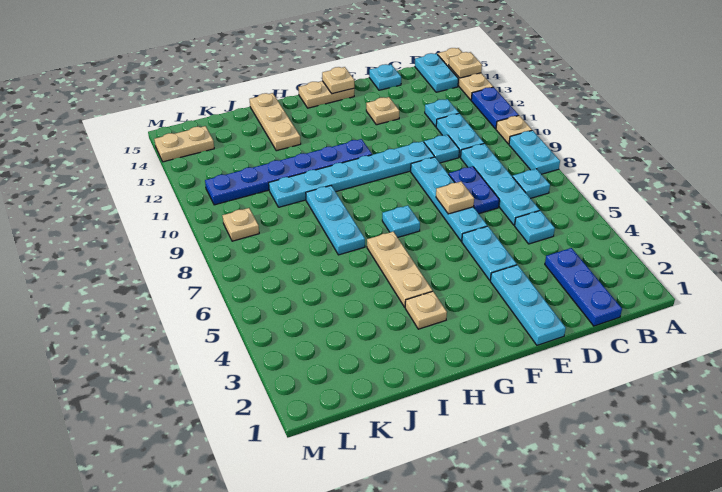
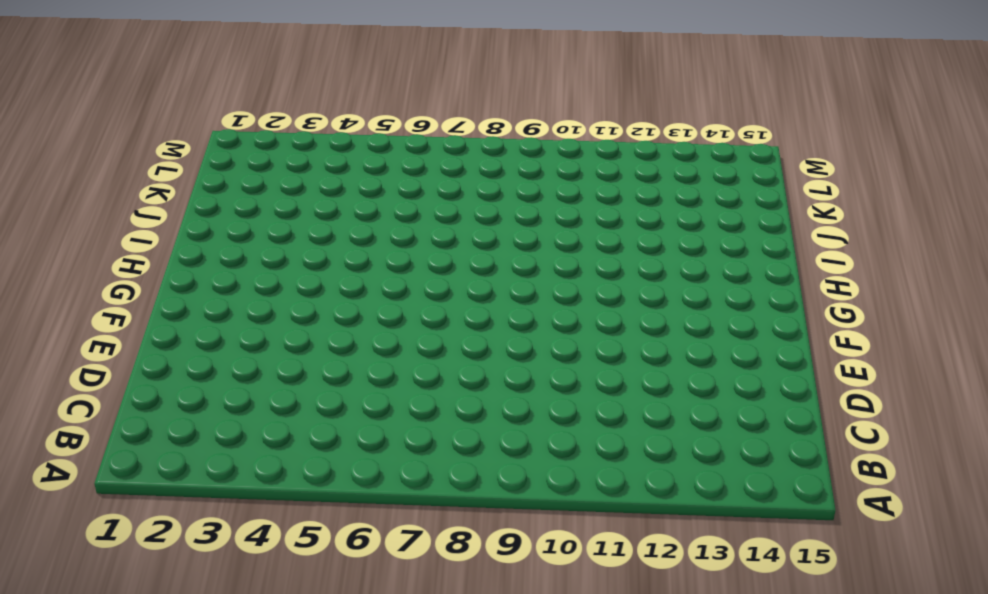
none -> cyan plate A8:A9 level 1
none -> tan plate A10 level 1
none -> blue plate A11:A12 level 1
none -> tan plate A13:A15 level 1

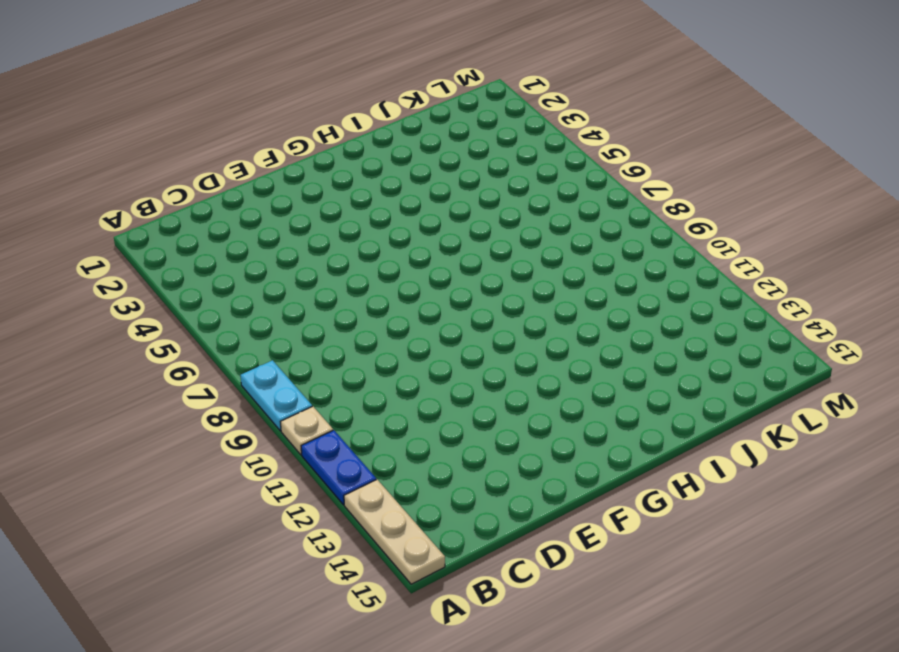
none -> cyan plate B7 level 1
none -> cyan plate B14:B15 level 1
none -> blue plate C1:C3 level 1
none -> cyan plate C5 level 1

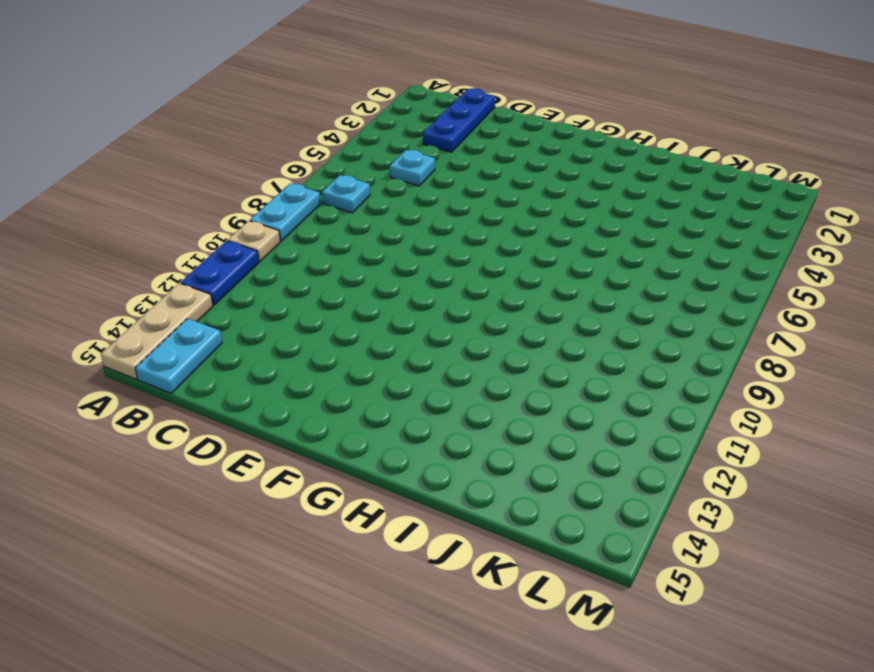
none -> cyan plate C6:C9 level 1
none -> cyan plate C10:C11 level 1
none -> cyan plate C12 level 1
none -> blue plate D7:D8 level 1

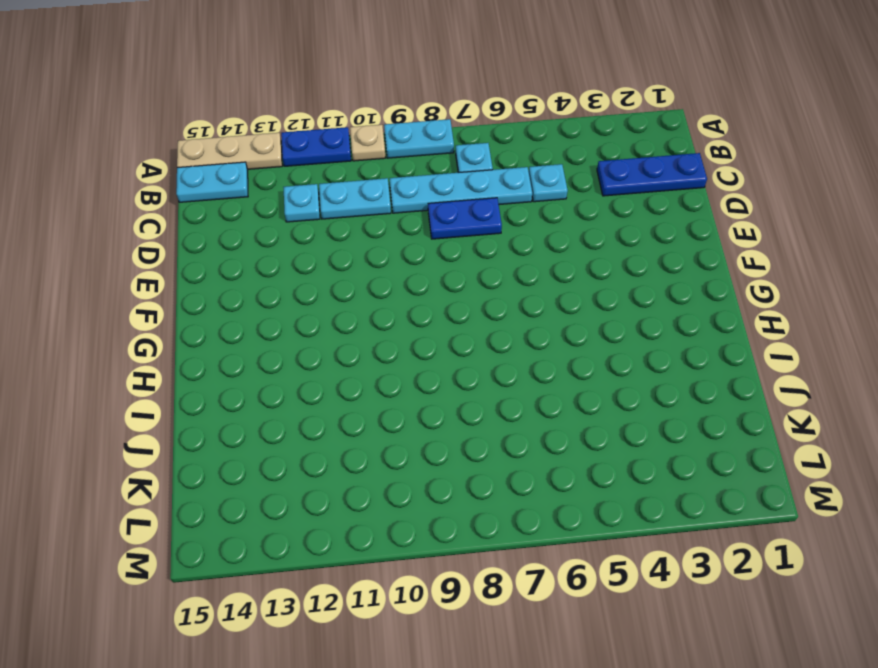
none -> cyan plate D10 level 1
none -> cyan plate D15 level 1
none -> cyan plate E1:E3 level 1
none -> cyan plate E4:E5 level 1

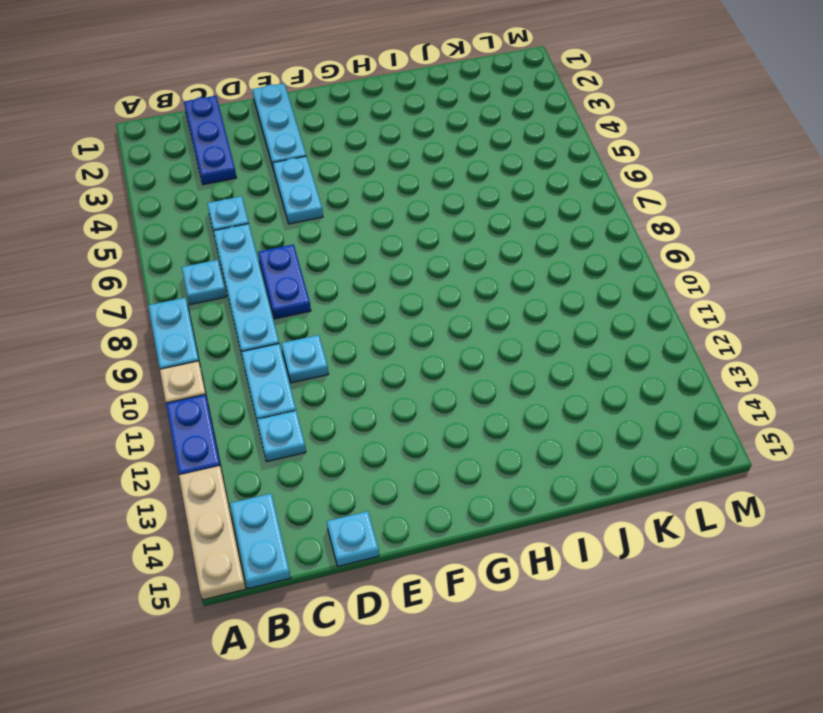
none -> cyan plate E6:E9 level 1
none -> cyan plate E10:J10 level 1
none -> tan plate E13 level 1
none -> tan plate F15:G15 level 1

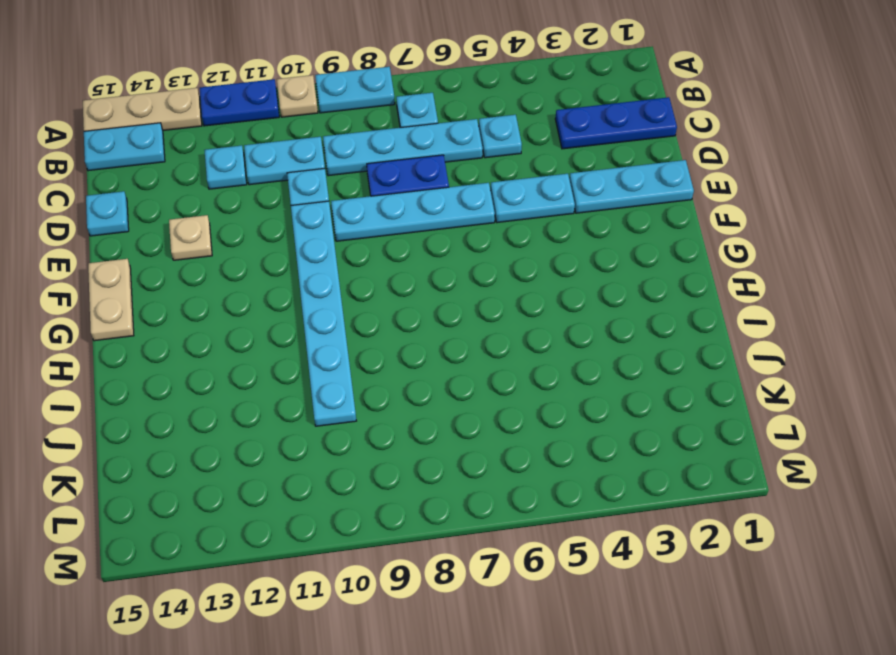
none -> cyan plate G7 level 1
none -> blue plate G11:L11 level 1
none -> tan plate H3 level 1
none -> tan plate H4:H6 level 1

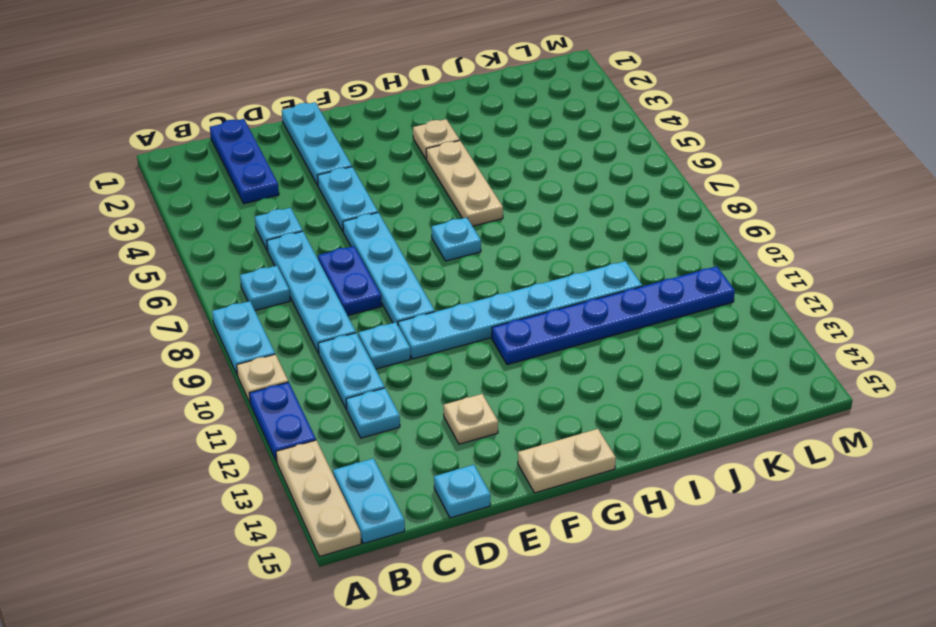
none -> cyan plate I7:I9 level 1
none -> tan plate I13:I15 level 1
none -> tan plate L9 level 1
none -> tan plate L14:M14 level 1

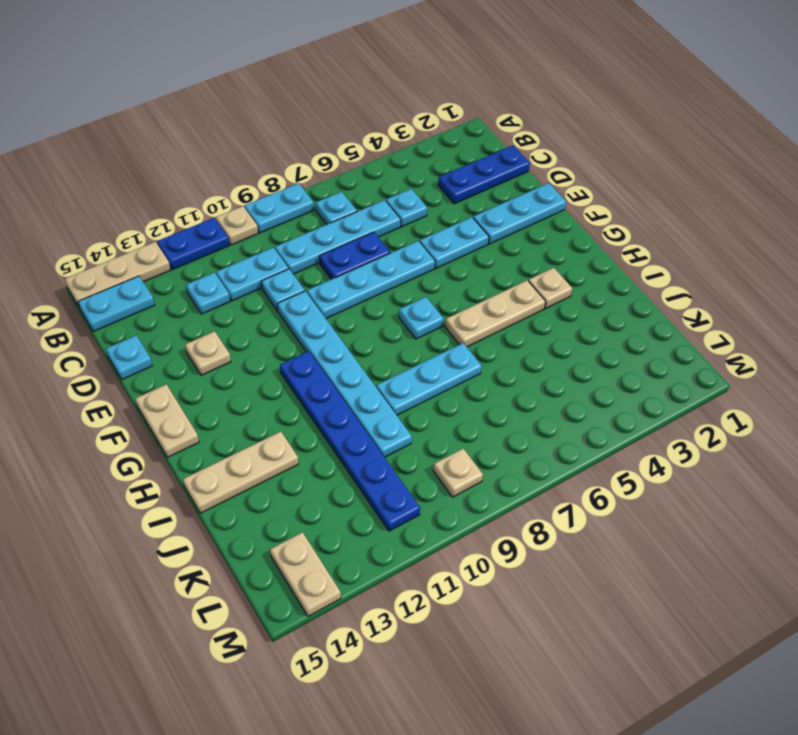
none -> tan plate A14 level 2
none -> tan plate E7 level 2
none -> tan plate F15 level 2

